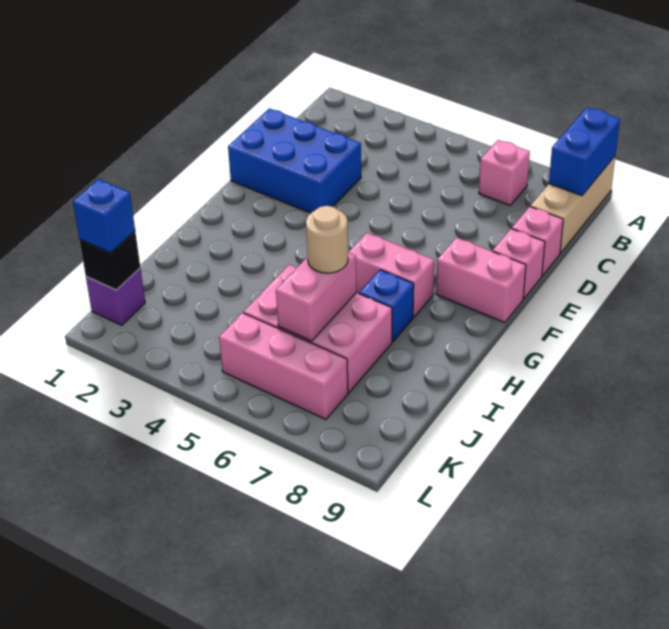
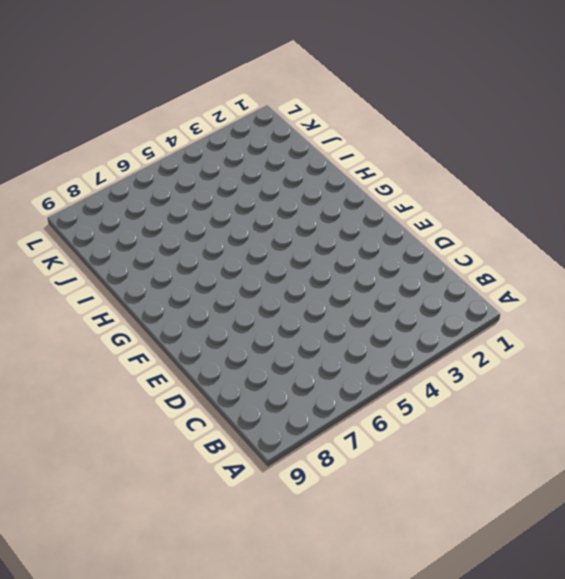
none -> tan brick A9:C9 level 1
none -> pink brick B7 level 1
none -> blue brick D1:E3 level 1

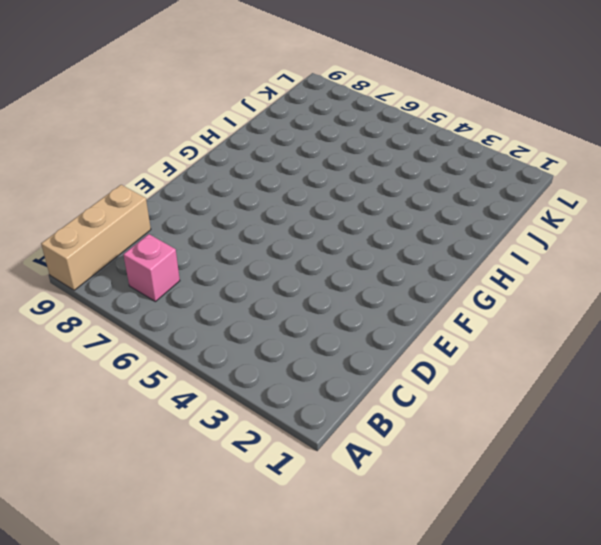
none -> blue brick D1:E3 level 1
none -> pink brick D9 level 1
none -> pink brick E9 level 1

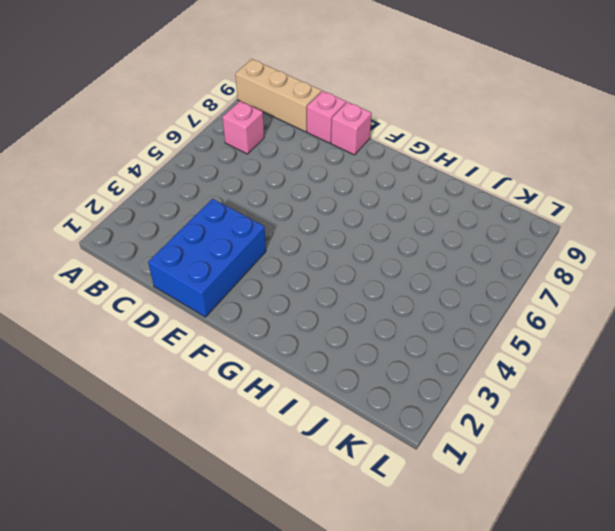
none -> pink brick F8:F9 level 1
none -> pink brick G6:G7 level 1
none -> blue brick H7 level 1

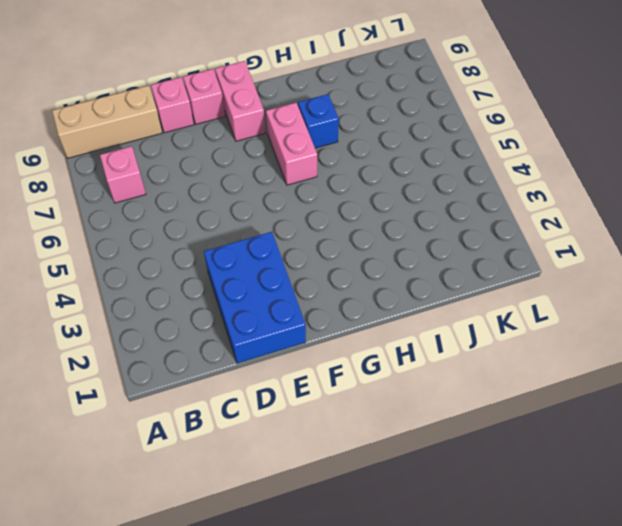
none -> pink brick I5:J7 level 1
none -> purple brick K1 level 1
none -> pink brick K5:K7 level 1

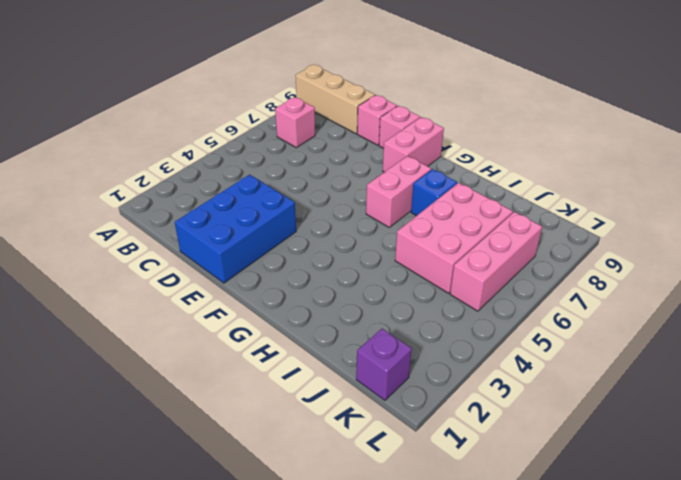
none -> blue brick A9:B9 level 2
none -> pink brick I6:J6 level 2
none -> black brick K1 level 2

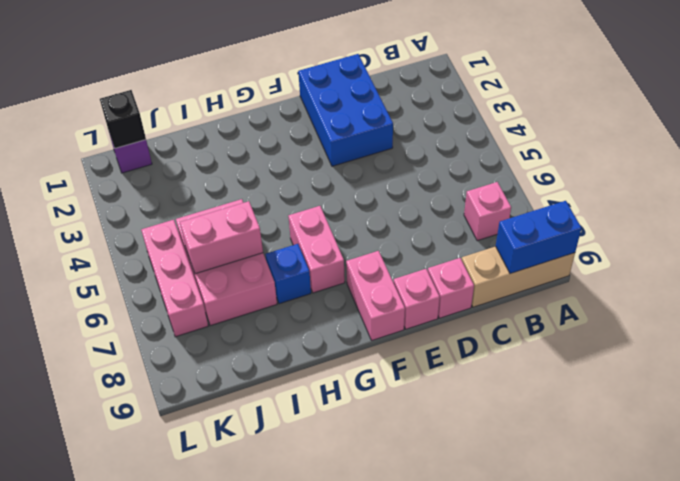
none -> tan round brick I6 level 3
none -> blue brick K1 level 3

